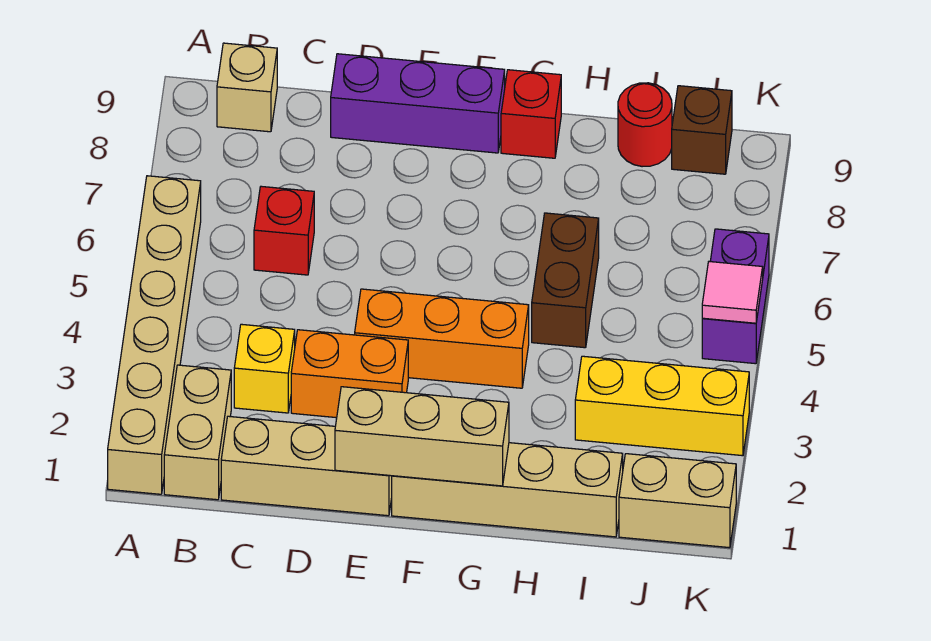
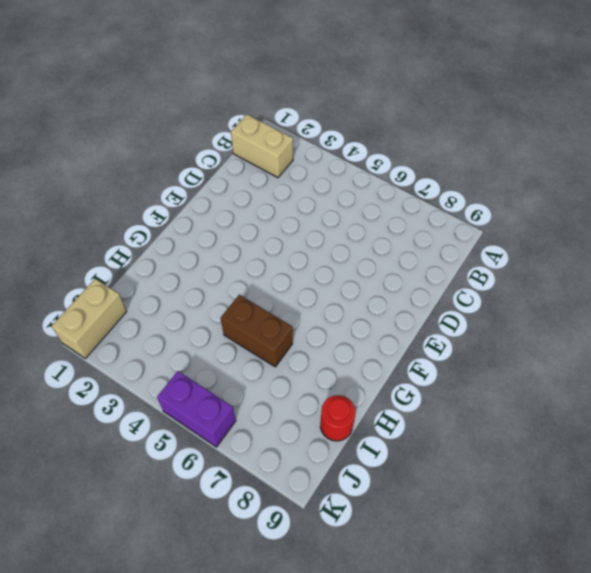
none -> tan brick A1:A6 level 1
none -> tan brick B9 level 1
none -> tan brick C1:E1 level 1

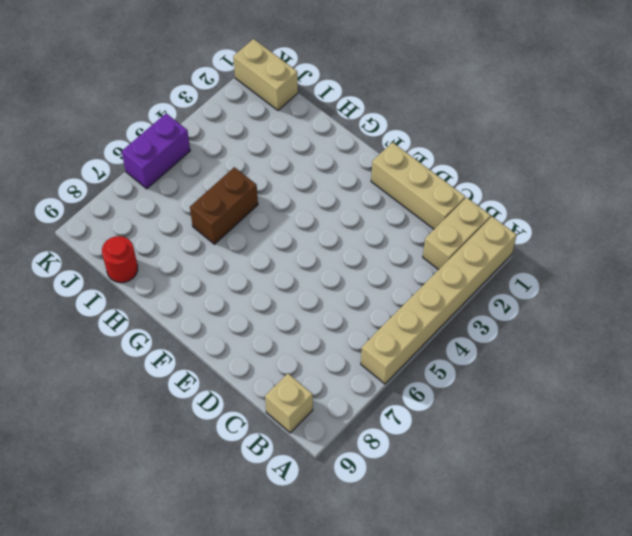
none -> yellow brick C3 level 1
none -> red brick C6 level 1
none -> orange brick D3:E3 level 1

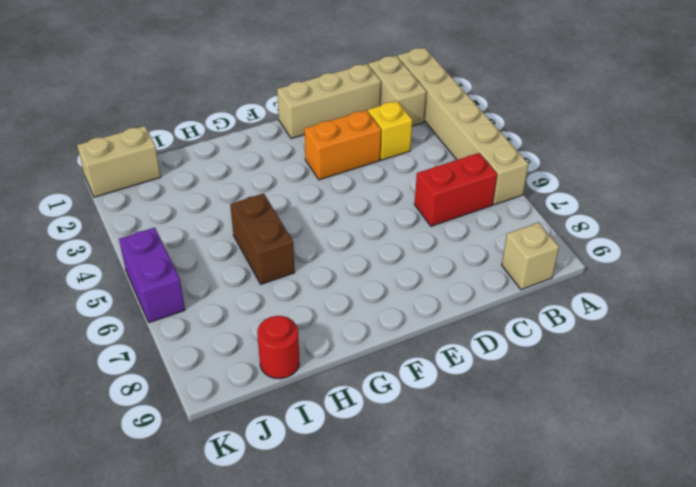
red brick B6:C6 level 1 -> red brick C6 level 1
none -> purple brick D9:F9 level 1
none -> orange brick E4:G4 level 1
none -> tan brick F1:I1 level 1

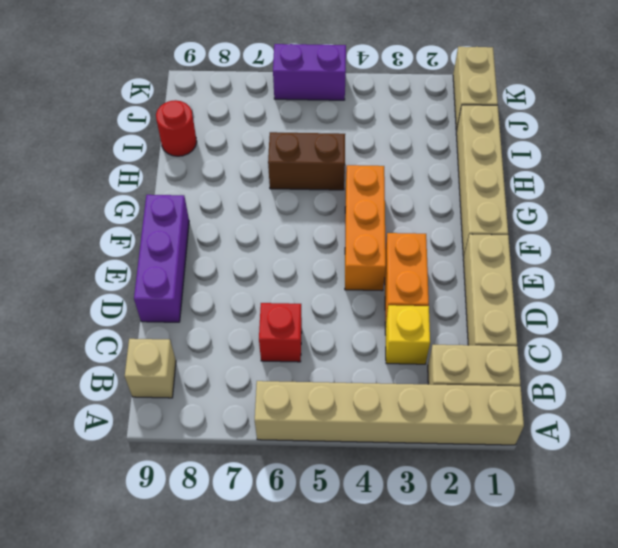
none -> red brick G9 level 1
none -> yellow brick I3:K3 level 1
none -> brown brick J9 level 1

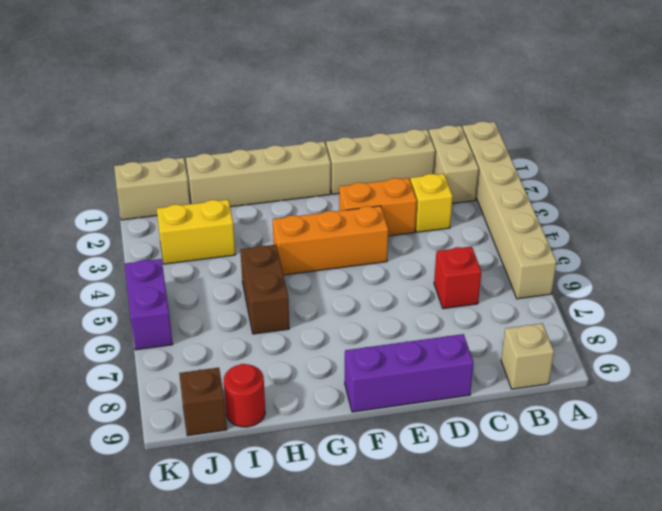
yellow brick I3:J3 level 1 -> yellow brick I3:K3 level 1
none -> red brick G9 level 1
none -> tan brick E1:G1 level 2
none -> pink tile K5 level 2

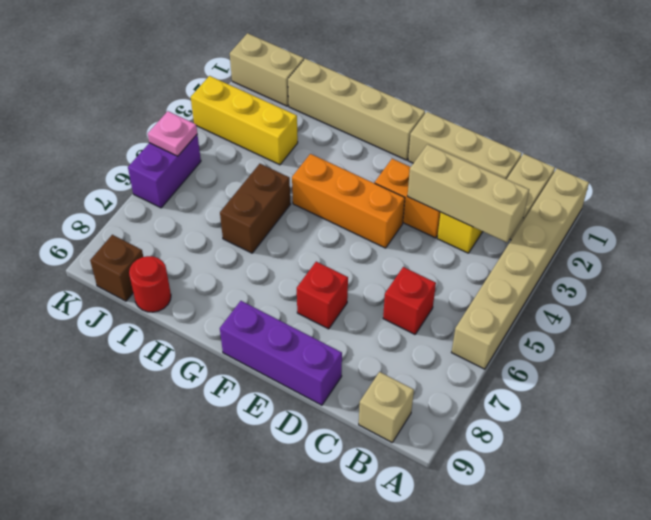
tan brick B3:D3 level 2 -> tan brick E1:G1 level 2
red brick E7 level 1 -> red brick G9 level 1
pink plate K5 level 2 -> pink tile K5 level 2

